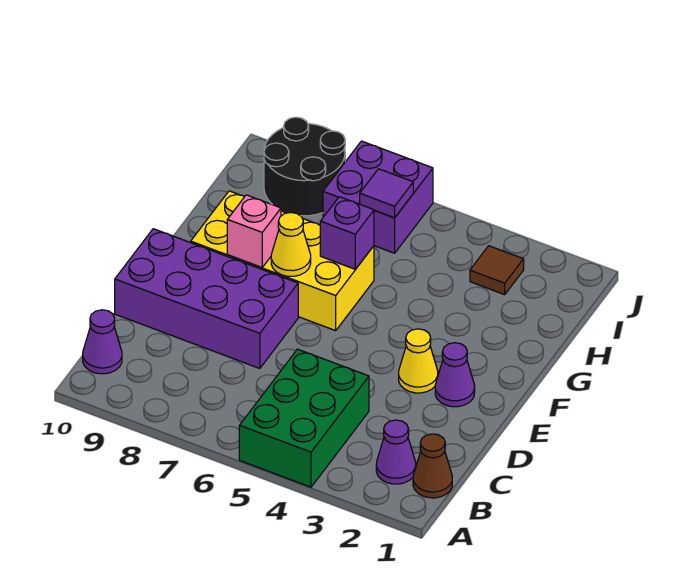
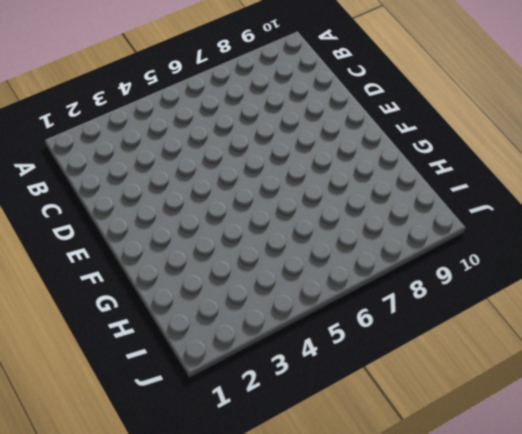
none -> green brick A4:C5 level 1
none -> brown cone B1 level 1
none -> purple cone B2 level 1

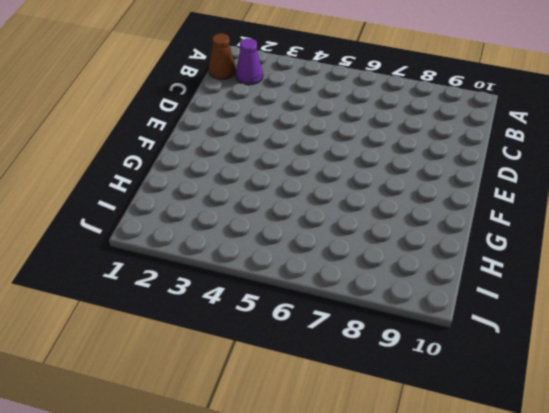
none -> green brick A4:C5 level 1
none -> purple cone B10 level 1
none -> purple brick D7:E10 level 1

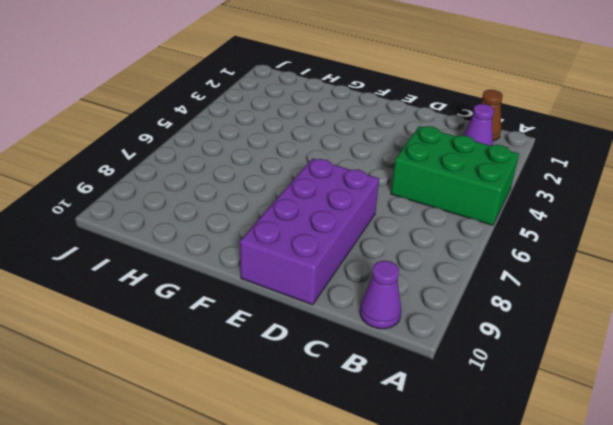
none -> purple cone E2 level 1
none -> yellow cone E3 level 1
none -> yellow brick F6:G9 level 1

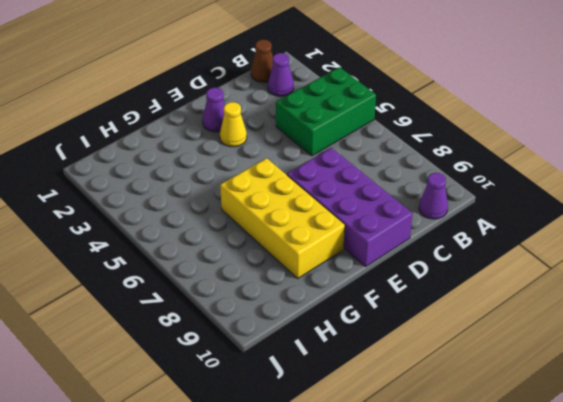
none -> brown tile I3 level 1
none -> purple brick I6:J7 level 1
none -> black round brick I8:J9 level 1

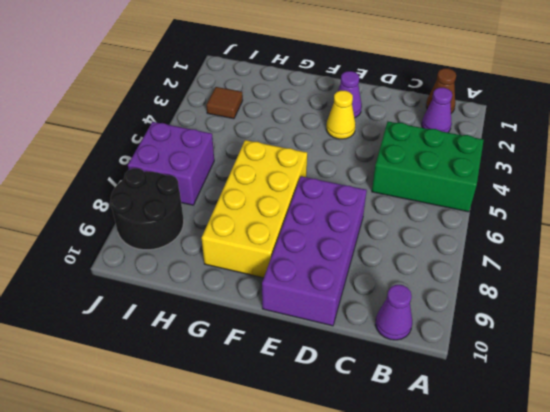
none -> yellow cone F7 level 2
none -> pink brick F8 level 2
none -> purple brick G6 level 2

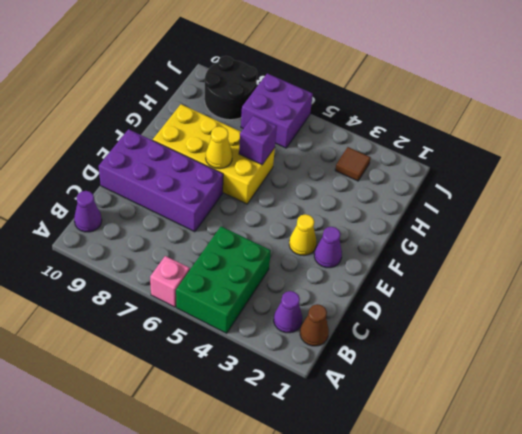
pink brick A6 level 1 -> pink brick F8 level 2
none -> purple tile I6 level 2

